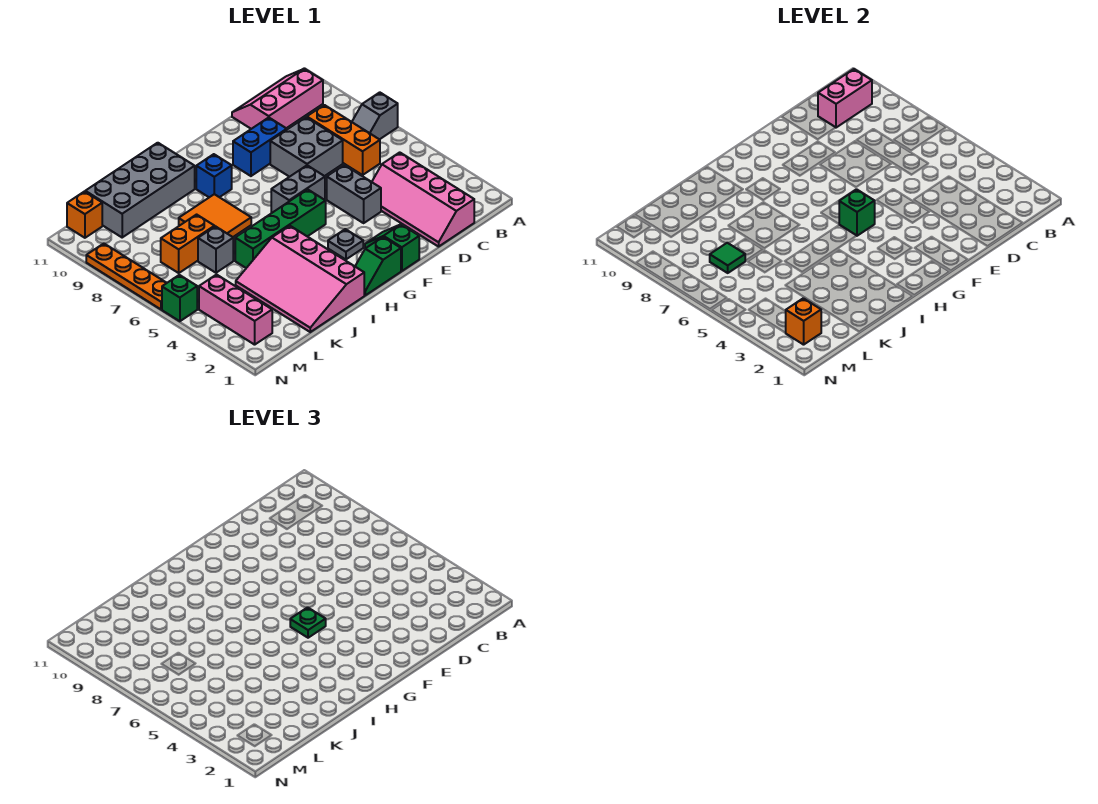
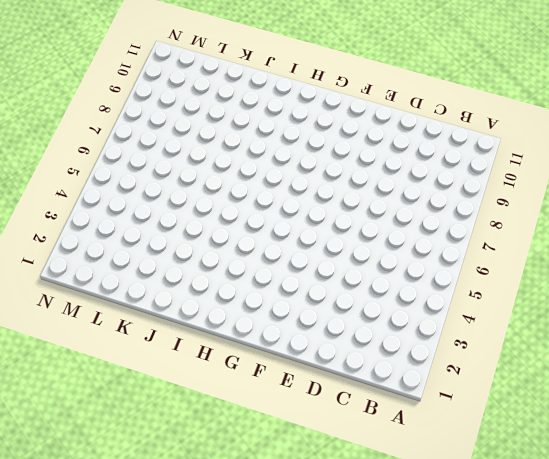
none -> grey slope A7:B7 level 1 top A
none -> pink slope B10:D11 level 1 top 10
none -> pink slope C1:D4 level 1 top C

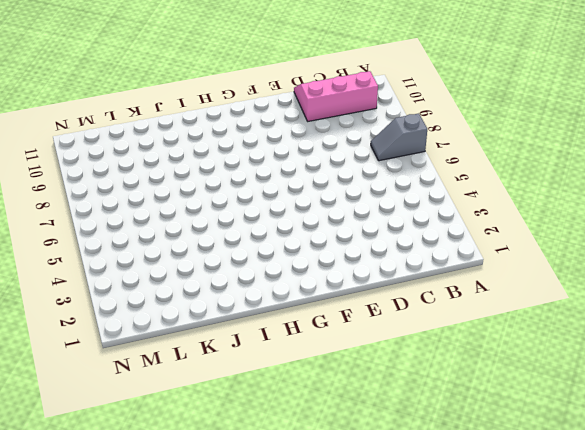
none -> pink slope C1:D4 level 1 top C
none -> orange brick C6:C8 level 1
none -> grey brick D7:E8 level 1

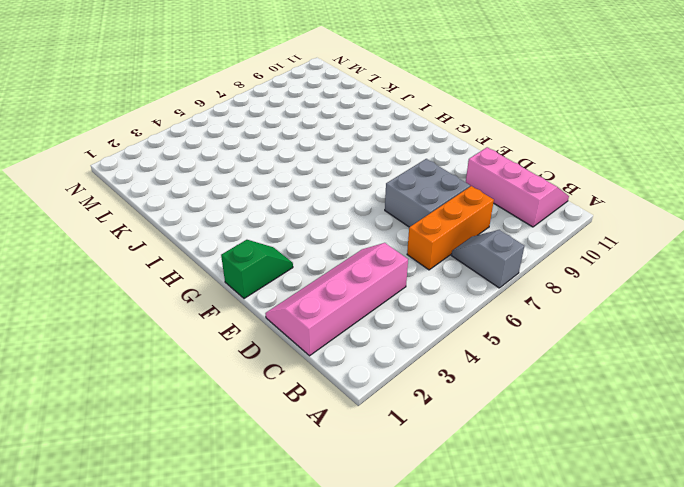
none -> grey brick E4:E5 level 1
none -> blue brick E9:F9 level 1
none -> grey brick F6:G6 level 1

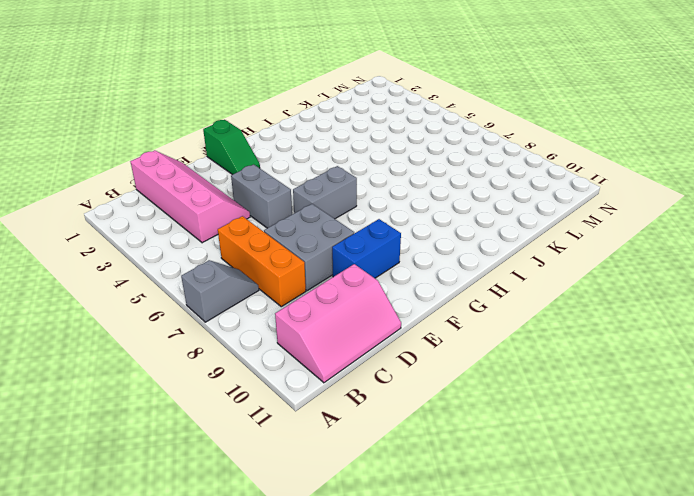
none -> green slope G1:H1 level 1 top G
none -> grey plate G3 level 1
none -> green brick G5:J5 level 1

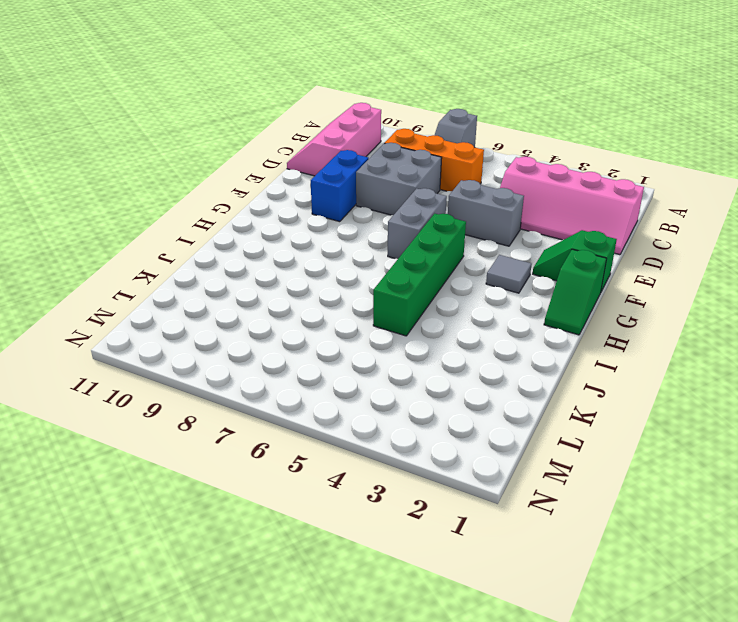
grey tile G3 level 1 -> grey plate G3 level 1
none -> blue brick H9 level 1
none -> pink slope I1:K4 level 1 top I
none -> orange tile I7:J8 level 1

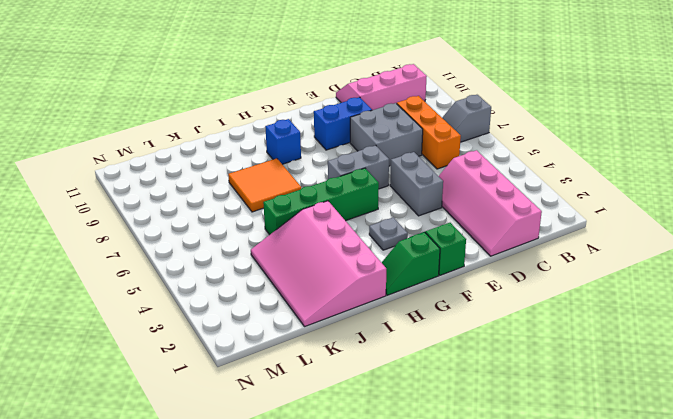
none -> grey brick I10:L11 level 1
none -> grey brick K6 level 1
none -> orange brick K7:L7 level 1

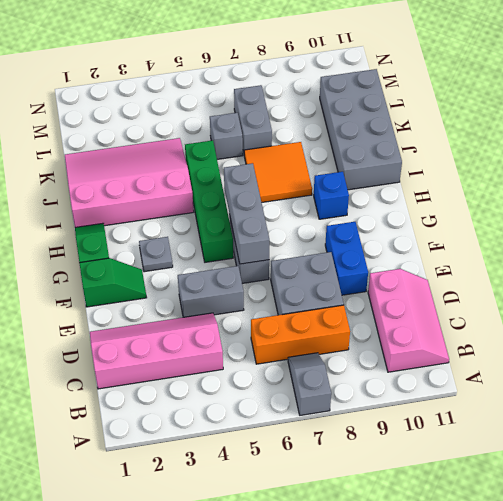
grey brick F6:H6 level 2 -> none
grey brick K7:L7 level 1 -> orange brick K7:L7 level 1
none -> pink brick M2:M4 level 1
none -> orange brick M11 level 1
none -> green brick N5 level 1

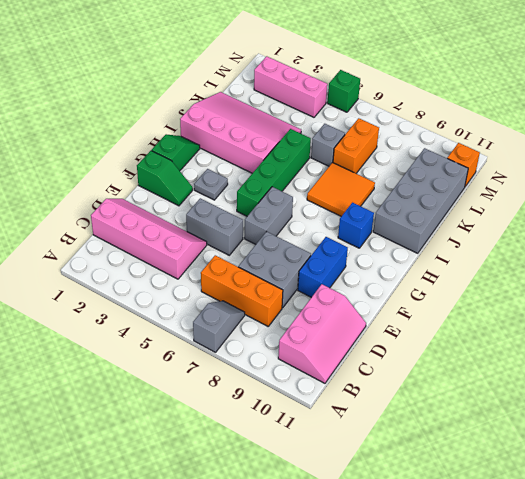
none -> orange plate N6:N9 level 1
none -> pink brick B10:C10 level 2
none -> green brick G5 level 2

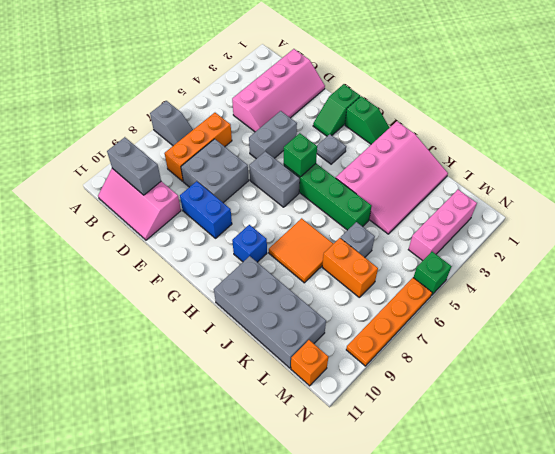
grey brick B10:C10 level 2 -> pink brick B10:C10 level 2
none -> green tile L7 level 2
none -> orange brick M2 level 2
none -> green plate G5 level 3

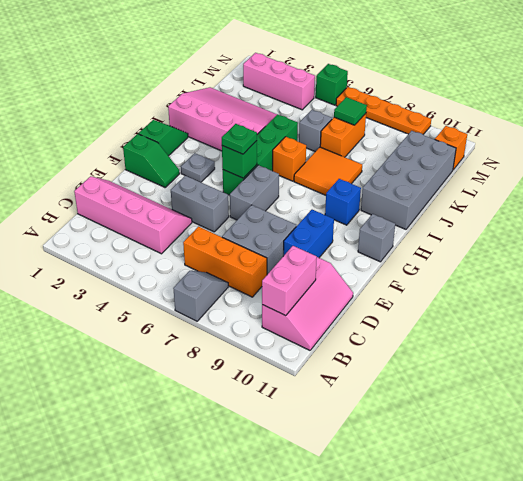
grey brick G11 level 1 -> none
orange brick I6 level 1 -> orange brick M2 level 2

